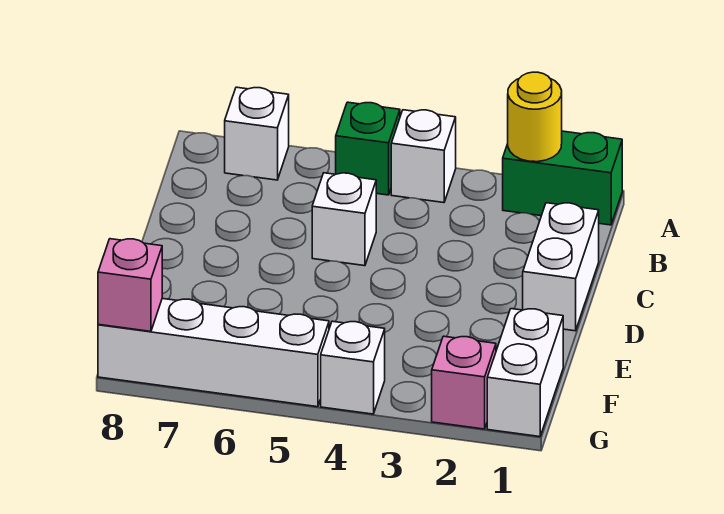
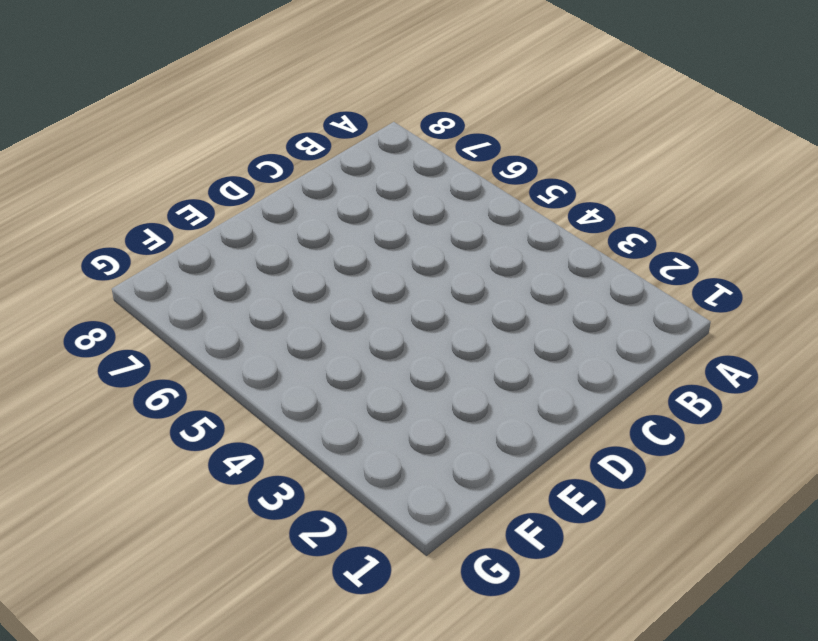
none -> green brick A1:A2 level 1
none -> white brick A4 level 1
none -> green brick A5 level 1

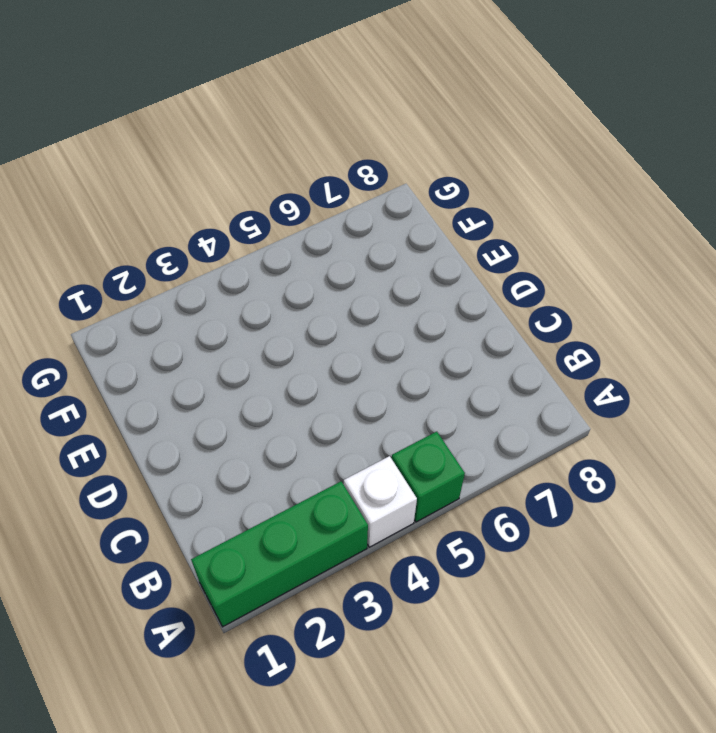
green brick A1:A3 level 1 -> green brick A1:A2 level 1
none -> white brick A7 level 1
none -> white brick C1:D1 level 1
none -> white brick C5 level 1

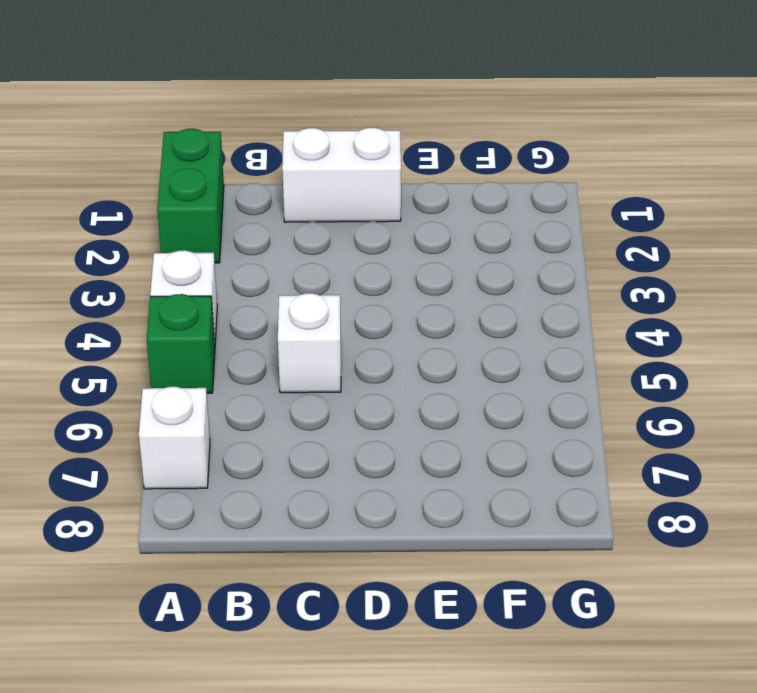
none -> white brick F1:G1 level 1
none -> pink brick G2 level 1
none -> white brick G4 level 1

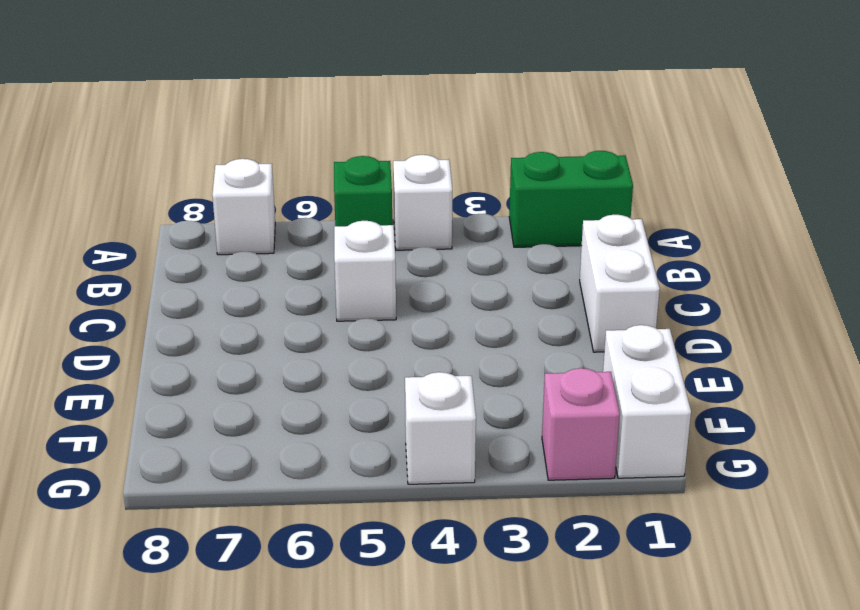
none -> white brick G5:G8 level 1
none -> yellow round brick A2 level 2
none -> pink brick G8 level 2

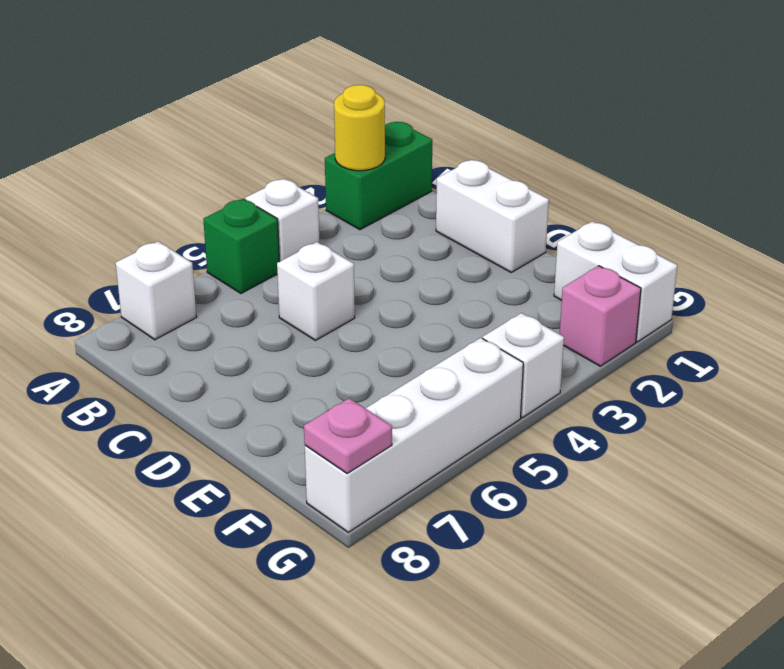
pink plate G8 level 2 -> pink brick G8 level 2

